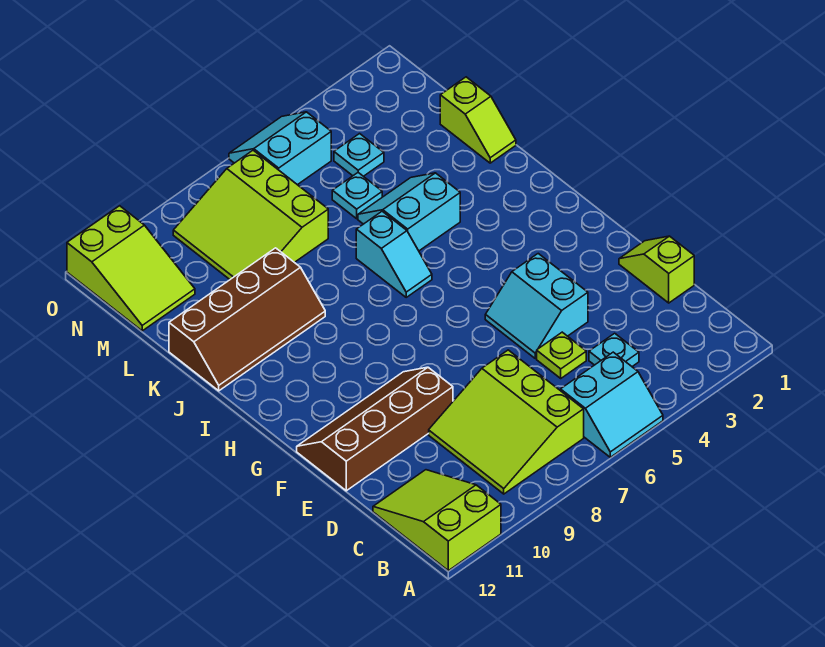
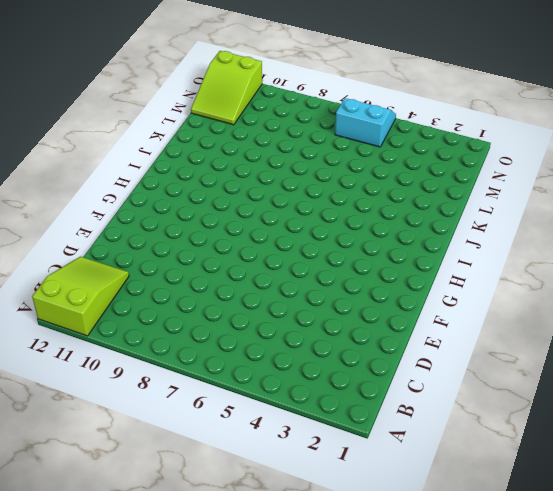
none -> cyan slope A5:B6 level 1 top B
none -> lime slope B7:D9 level 1 top 7
none -> cyan plate C4 level 1

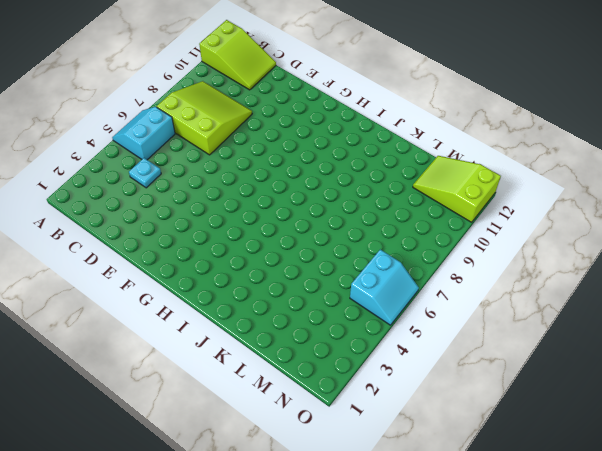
none -> lime slope D1:E1 level 1 top D
none -> lime plate D5 level 1
none -> cyan slope E4:F5 level 1 top 4

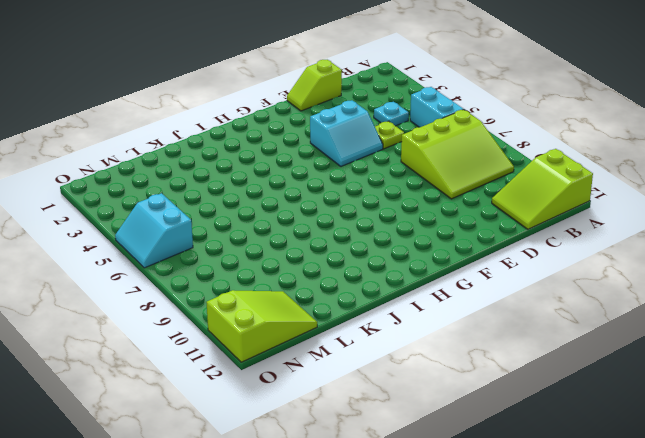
none -> brown slope E9:F12 level 1 top E
none -> cyan slope I6:J6 level 1 top J
none -> cyan slope J4:K5 level 1 top J

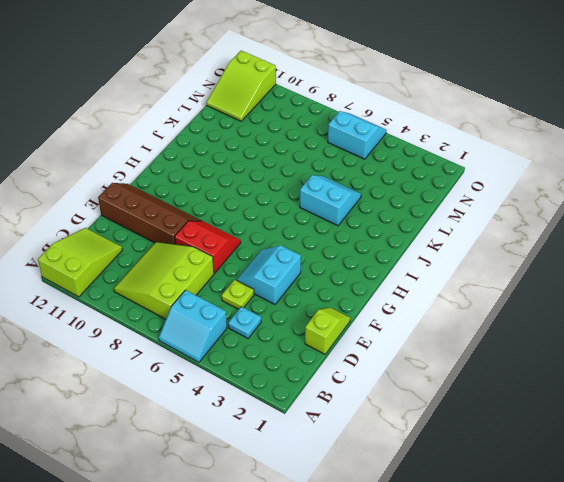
red slope E7:F8 level 1 top E -> none
none -> cyan slope I6:J6 level 1 top J
none -> brown slope J9:K12 level 1 top K
none -> lime slope K1:L1 level 1 top L

